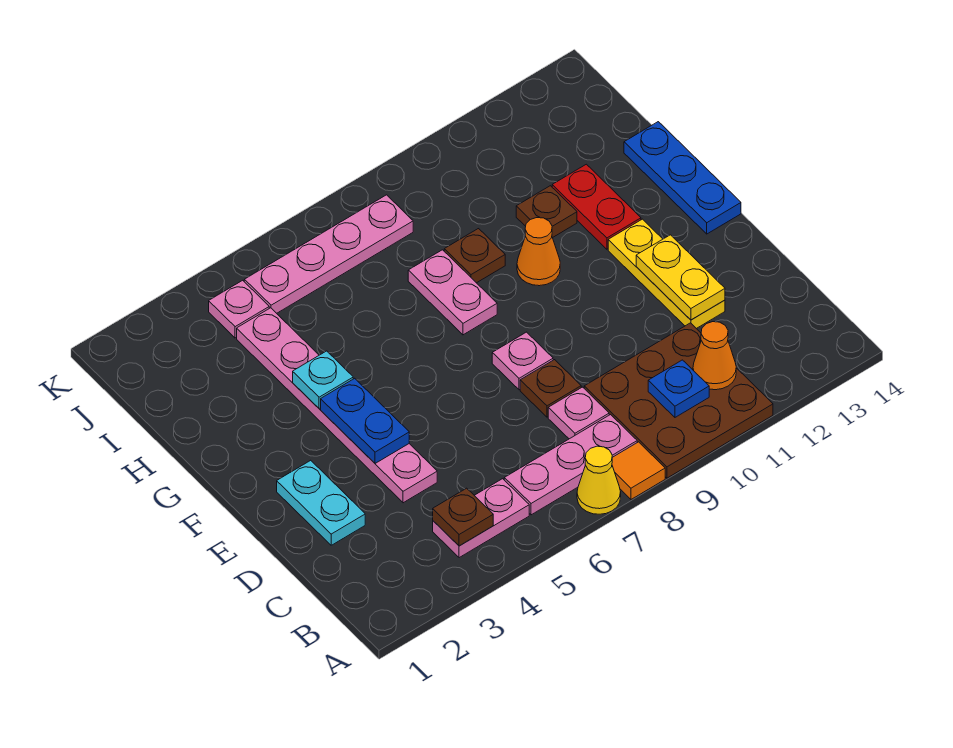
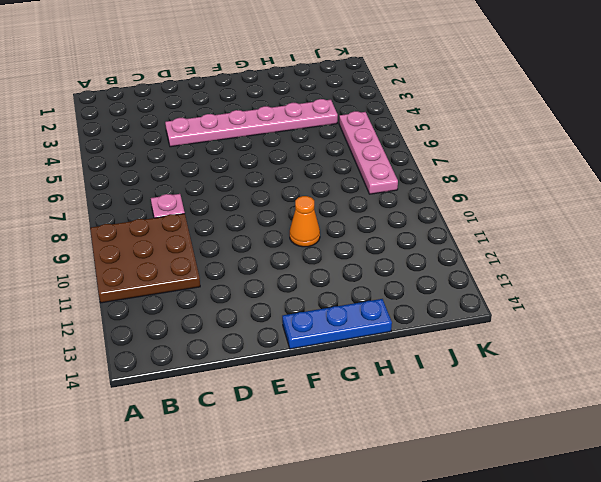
none -> yellow cone A7 level 1
none -> orange tile A8 level 1
none -> pink plate B4:B5 level 1

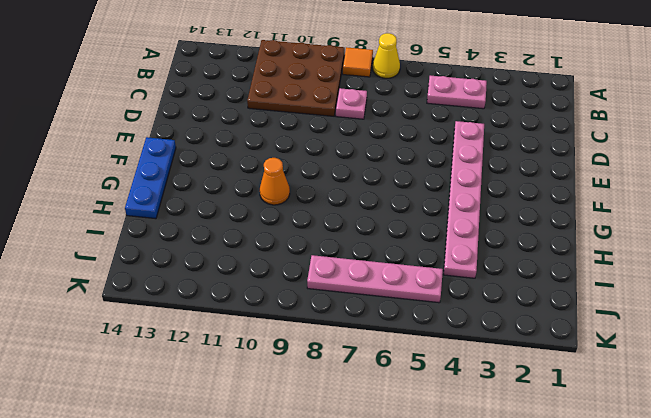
none -> pink plate B6:B8 level 1
none -> cyan plate D2:E2 level 1
none -> brown plate D8 level 1

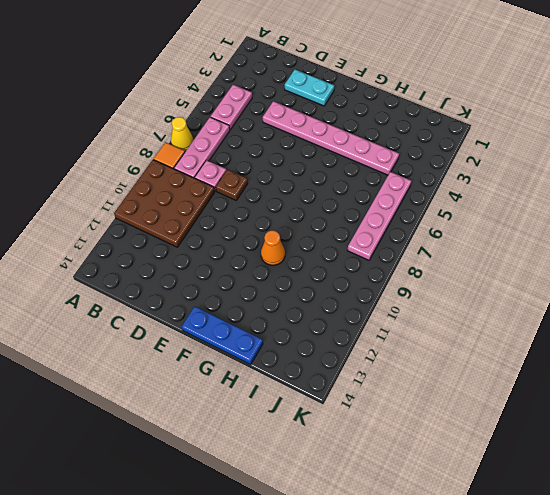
none -> yellow plate D12:F12 level 1
none -> pink plate E8 level 1
none -> pink plate G8:H8 level 1

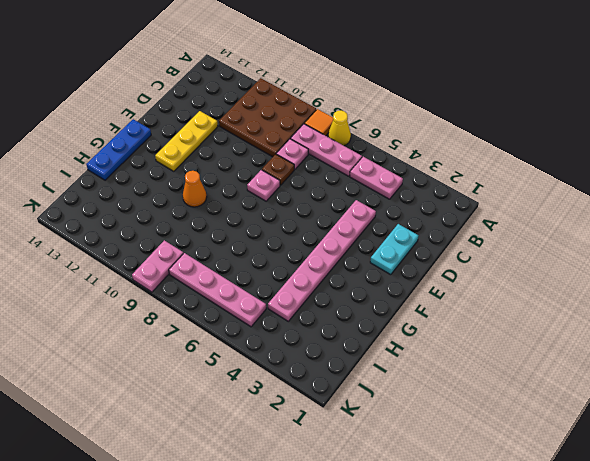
pink plate J9:K9 level 1 -> pink plate G8:H8 level 1
none -> red plate G12:H12 level 1
none -> brown plate H9 level 1
none -> brown plate H11 level 1

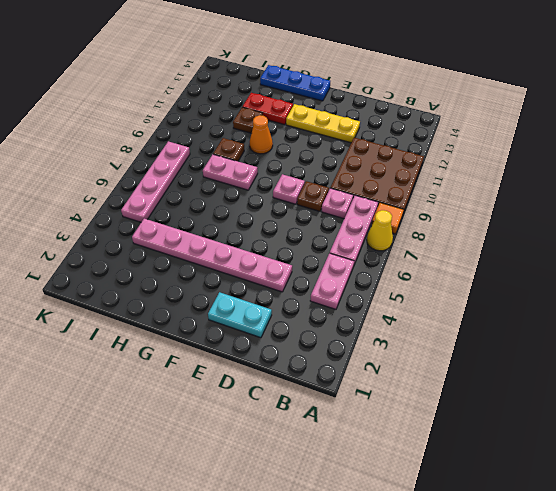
none -> pink plate J4 level 1
none -> brown plate B4 level 2
none -> blue plate B10 level 2

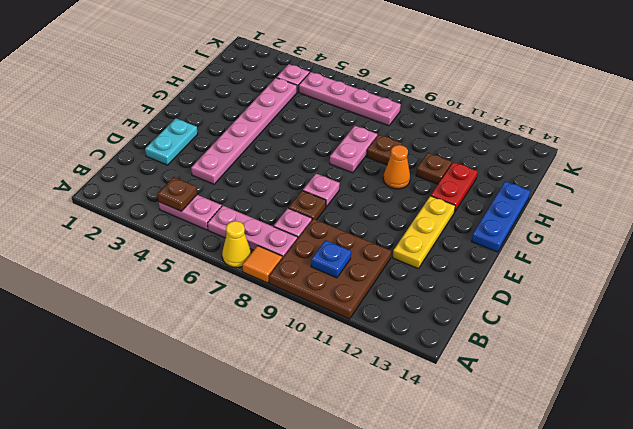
none -> orange cone B11 level 2
none -> yellow plate D12:E12 level 2
none -> blue plate E4:F4 level 2

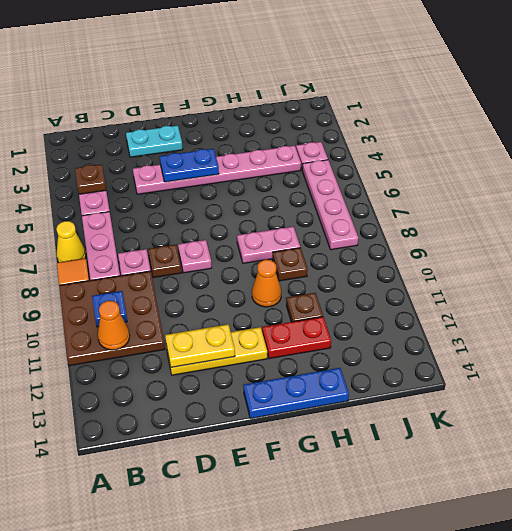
none -> cyan plate G4 level 2

